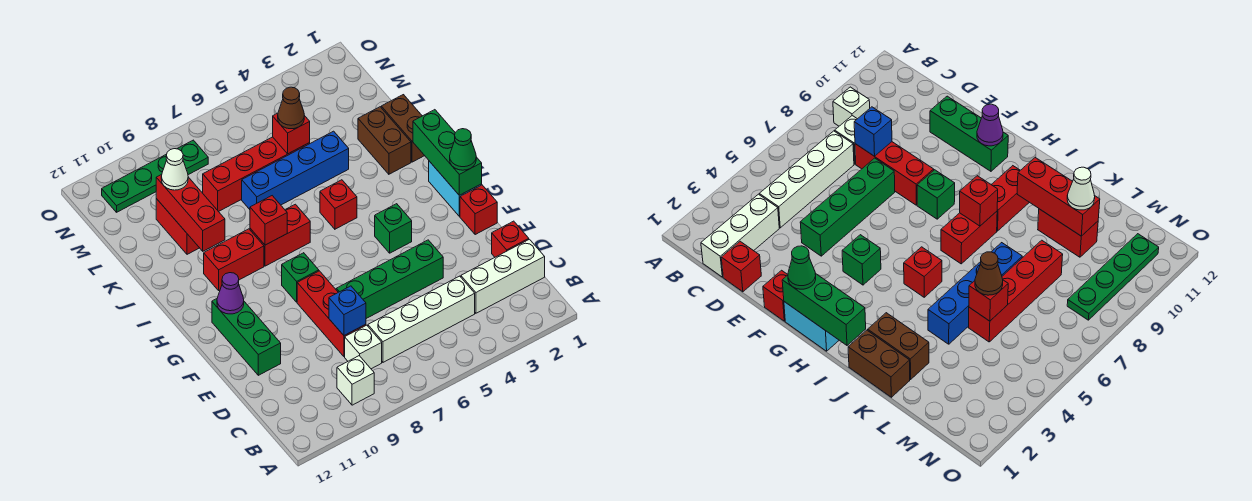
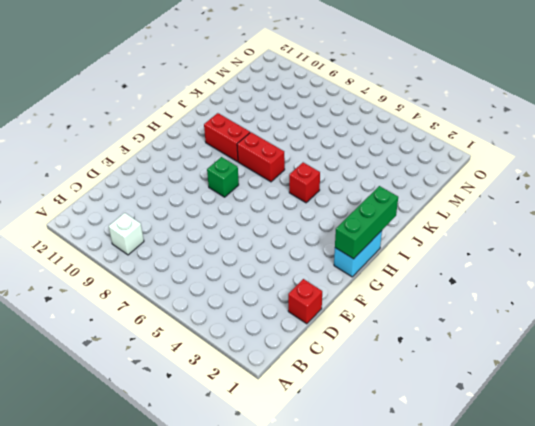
none -> white brick C1:C3 level 1
none -> white brick C4:C7 level 1
none -> white brick C8 level 1
none -> red brick D8:F8 level 1

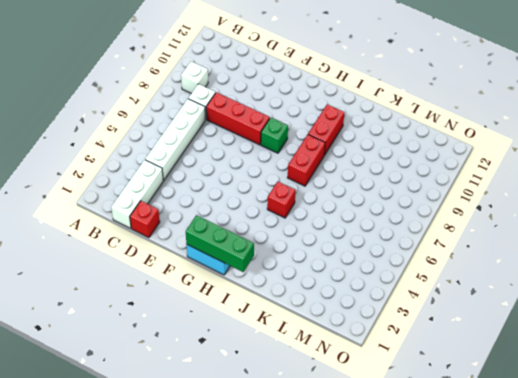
none -> green brick E4:E7 level 1
none -> green brick E11:G11 level 1
none -> red brick F1 level 1
none -> green brick G4 level 1

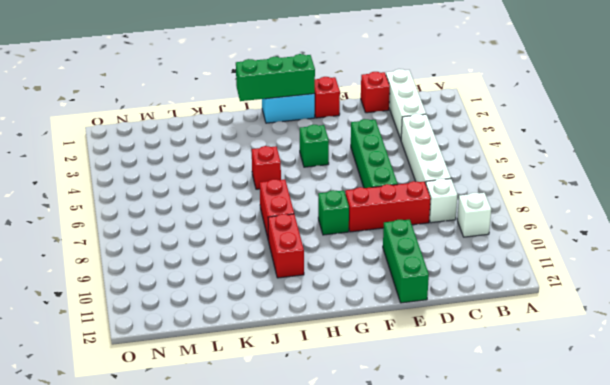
green brick E10:E12 level 1 -> green brick E11:G11 level 1
none -> brown brick J1:K1 level 1
none -> brown brick J2:K2 level 1
none -> blue brick K4:K7 level 1
none -> red brick K10:L10 level 1

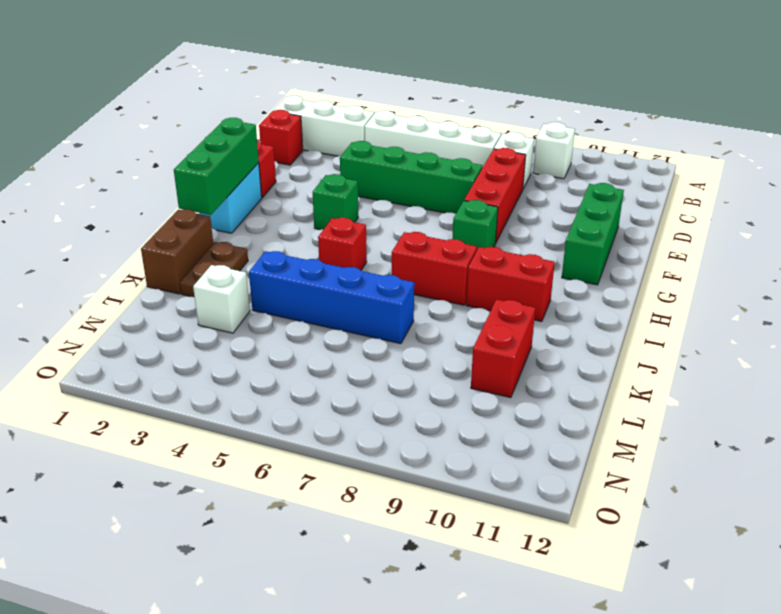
brown plate J2:K2 level 1 -> brown brick J2:K2 level 1
white brick L3 level 1 -> none
none -> red brick L5:L8 level 1
none -> green plate N8:N11 level 1
none -> blue brick D8 level 2
none -> purple cone G11 level 2

